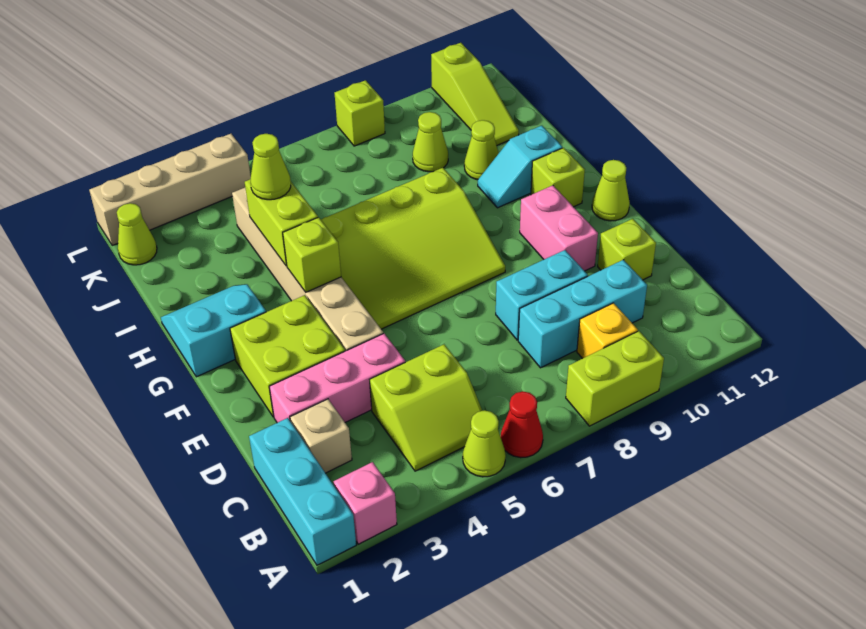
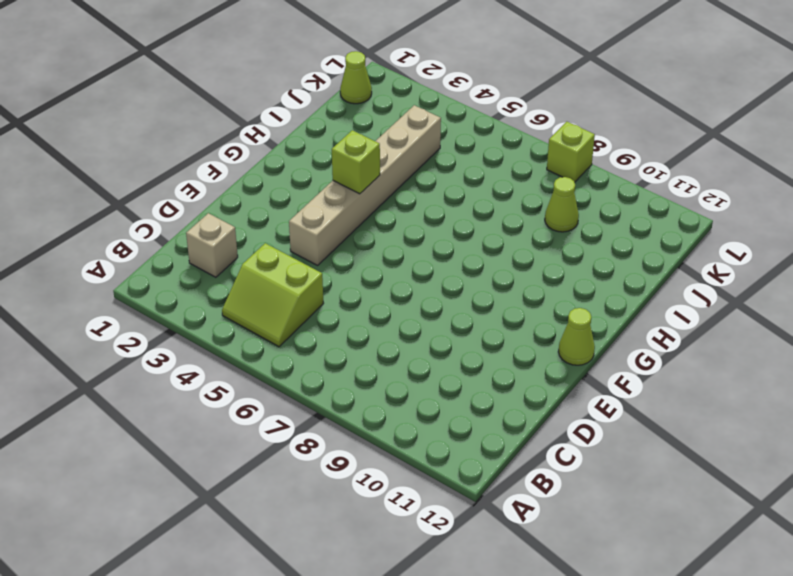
none -> cyan brick A1:C1 level 1
none -> pink brick A2 level 1
none -> lime cone A5 level 1

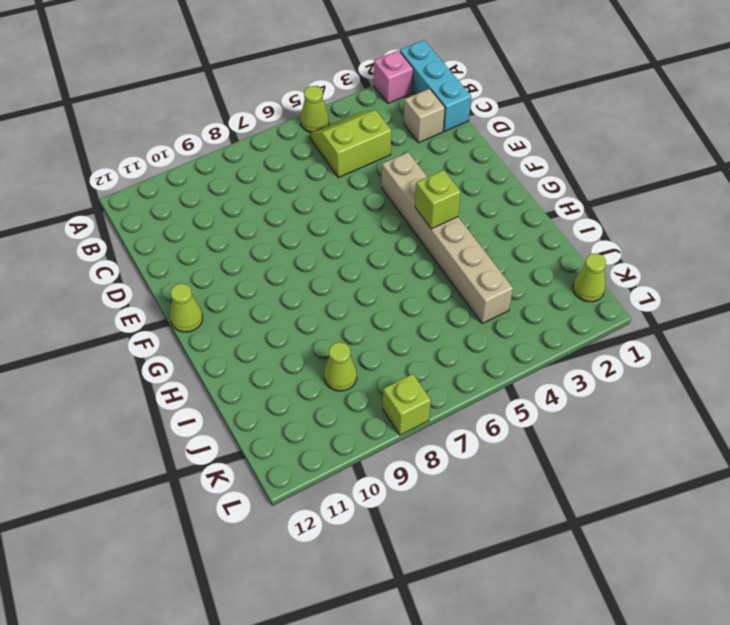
none -> red cone A6 level 1
none -> lime brick A8:A9 level 1
none -> yellow brick B9 level 1

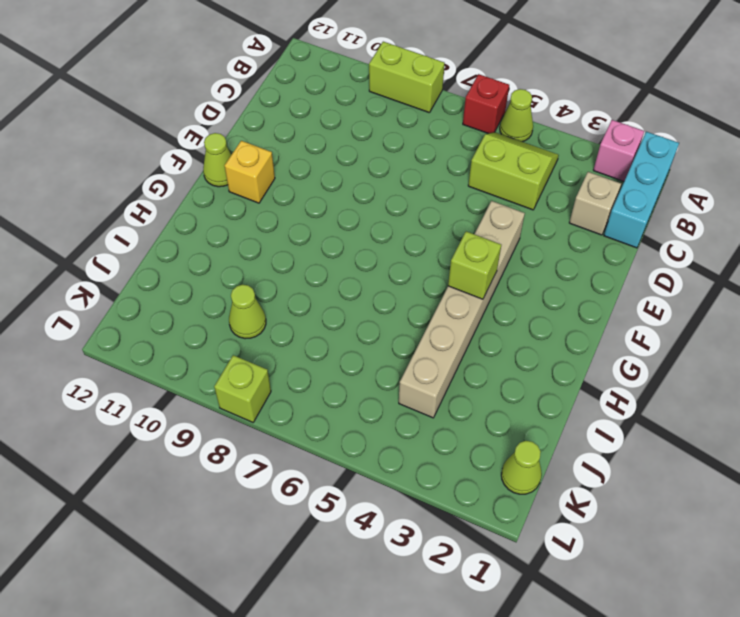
red brick A6 level 1 -> red cone A6 level 1
yellow brick F11 level 1 -> yellow brick B9 level 1
none -> cyan brick C8:C10 level 1
none -> pink brick D2:D4 level 1
none -> cyan brick D8:D9 level 1

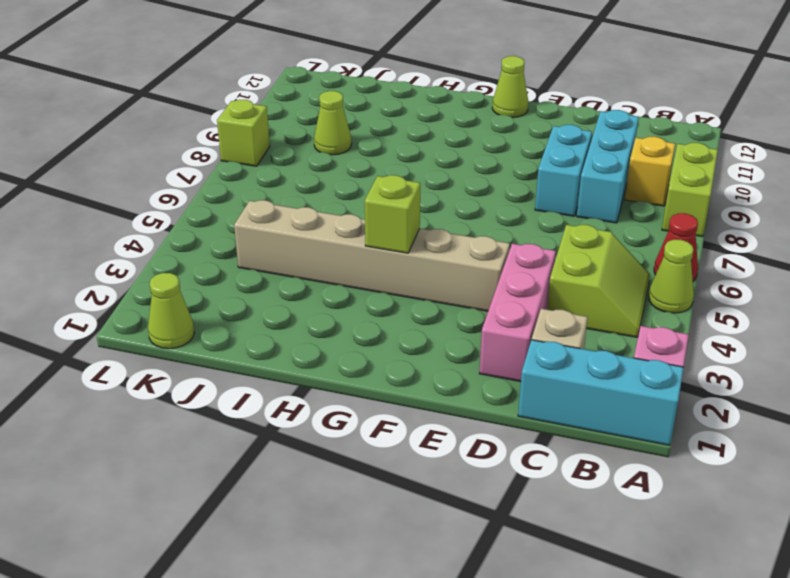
none -> lime brick D11 level 1
none -> lime brick E2:F3 level 1
none -> pink brick E10:F10 level 1

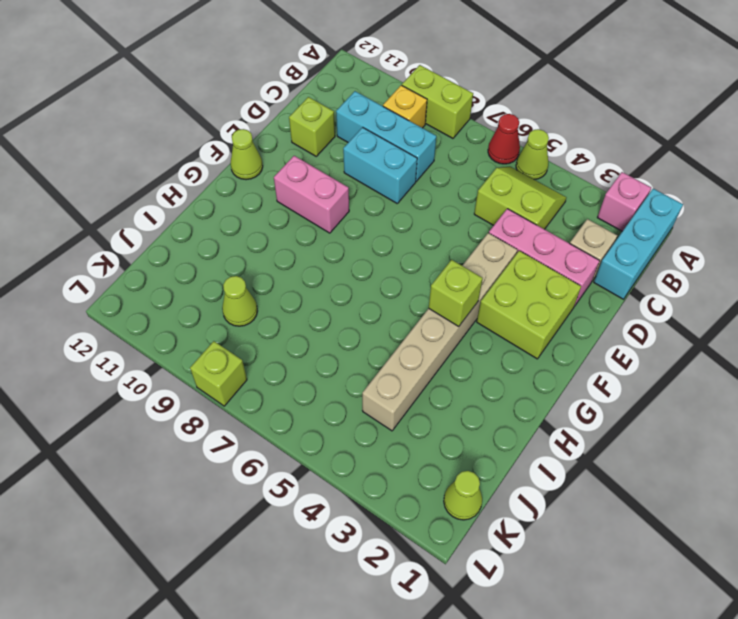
pink brick F9:F10 level 1 -> pink brick E10:F10 level 1
none -> lime slope F5:H8 level 1 top H
none -> cyan slope G1:H2 level 1 top G
none -> lime brick G11 level 1

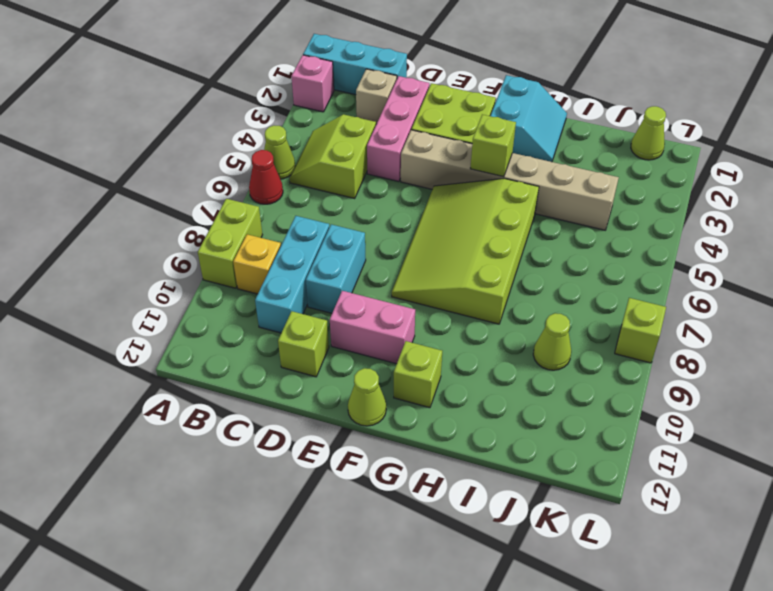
none -> cyan slope H10:H11 level 1 top 11
none -> lime cone I10 level 1
none -> lime slope J11:L11 level 1 top L

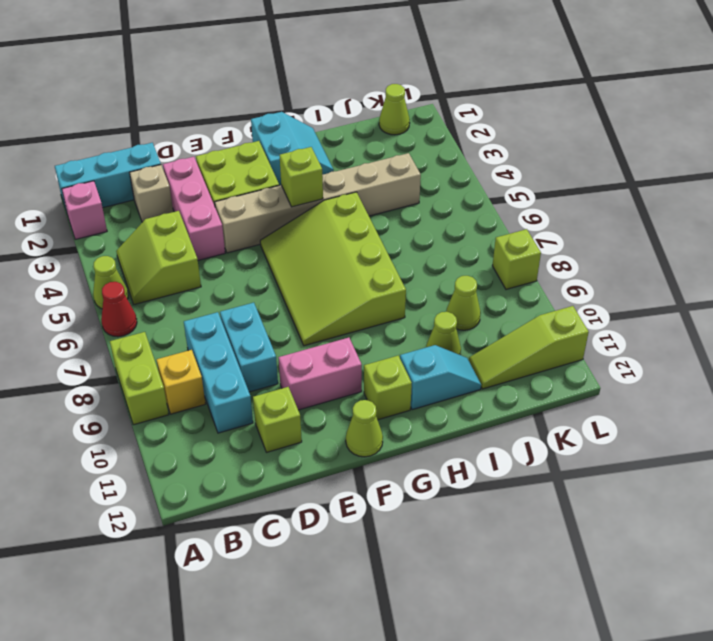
cyan slope H11:I11 level 1 top H -> cyan slope H10:H11 level 1 top 11
none -> tan brick L1:L4 level 1
none -> lime brick H4:I4 level 2
none -> lime cone I4 level 3

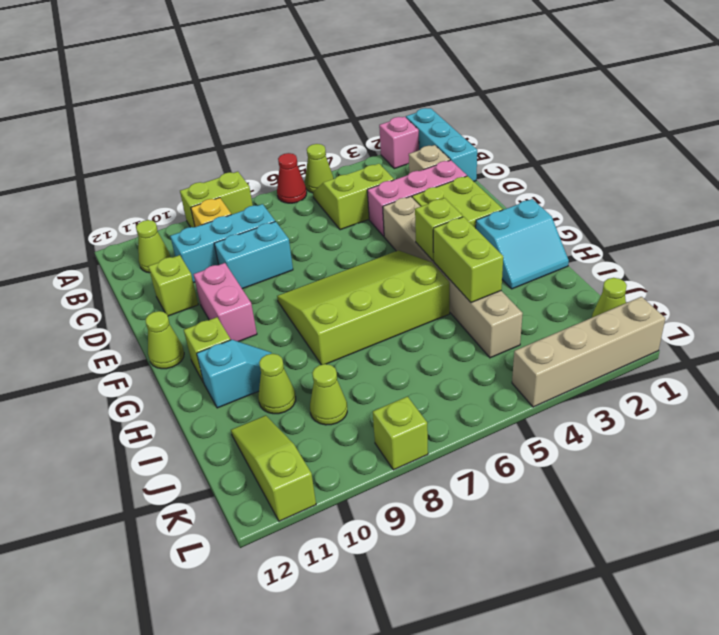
lime cone B11 level 1 -> lime cone I4 level 3

